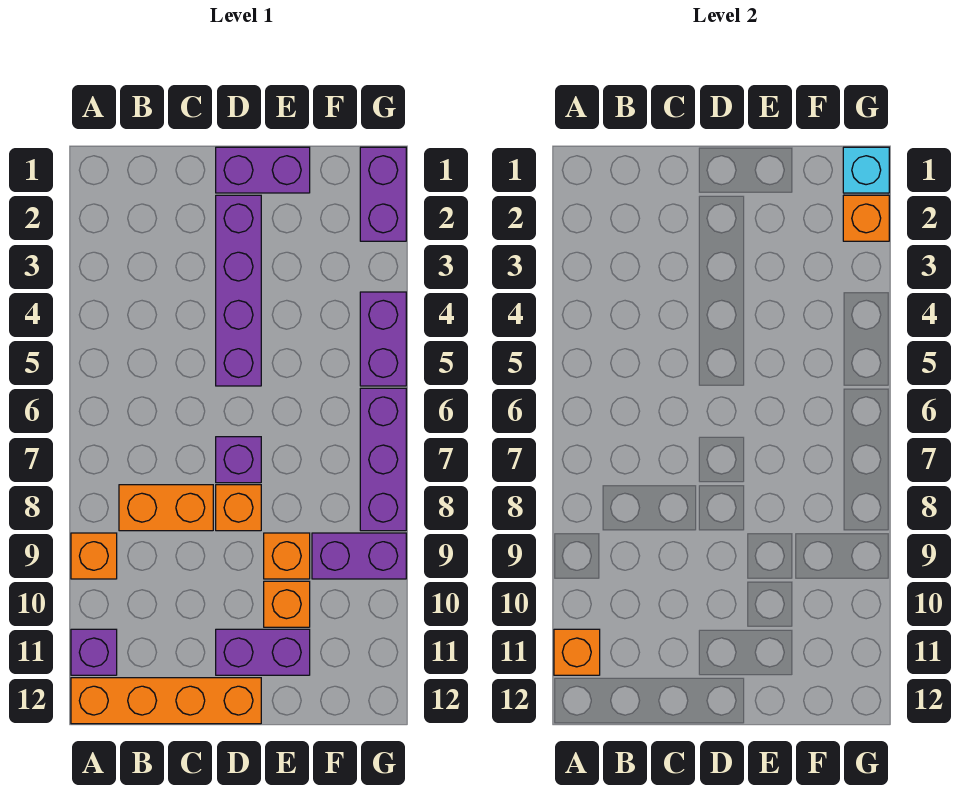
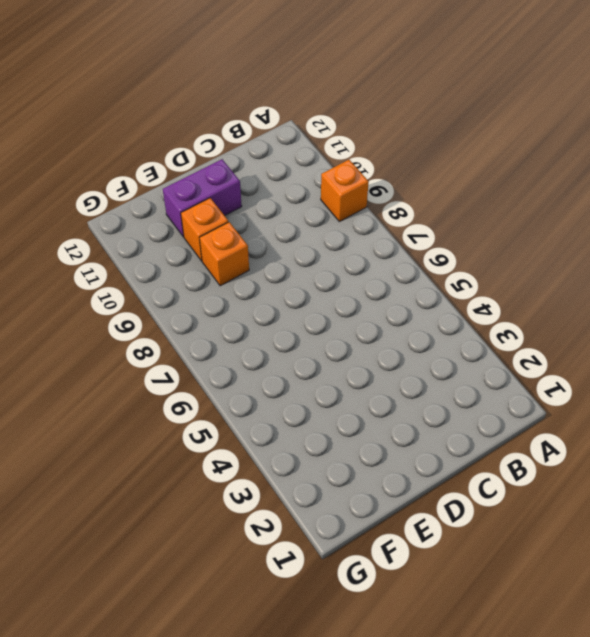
none -> purple brick A11 level 1
none -> orange brick A12:D12 level 1
none -> orange brick B8:C8 level 1

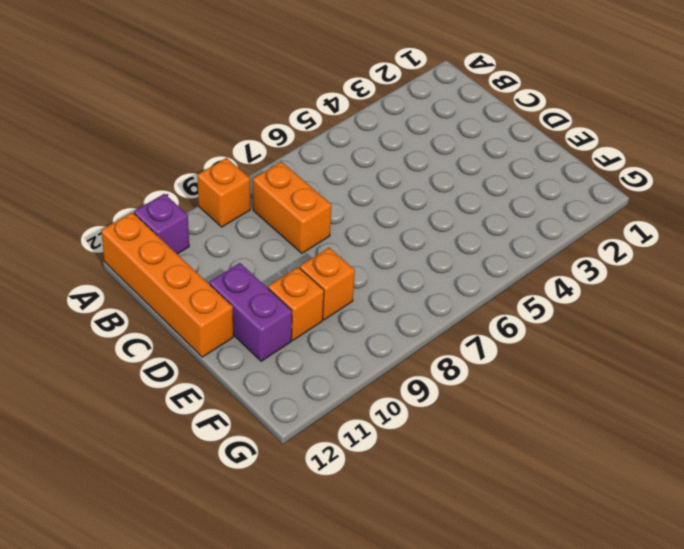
none -> purple brick D1:E1 level 1
none -> purple brick D2:D5 level 1
none -> purple brick D7 level 1

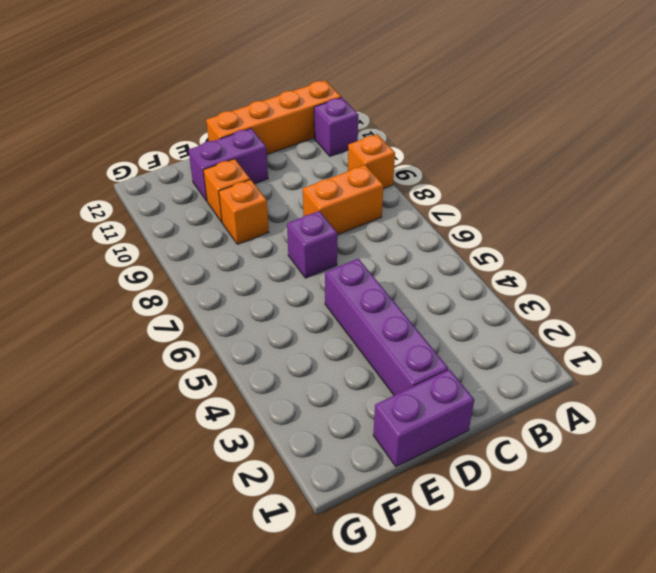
none -> orange brick D8 level 1
none -> purple brick F9:G9 level 1
none -> purple brick G1:G2 level 1

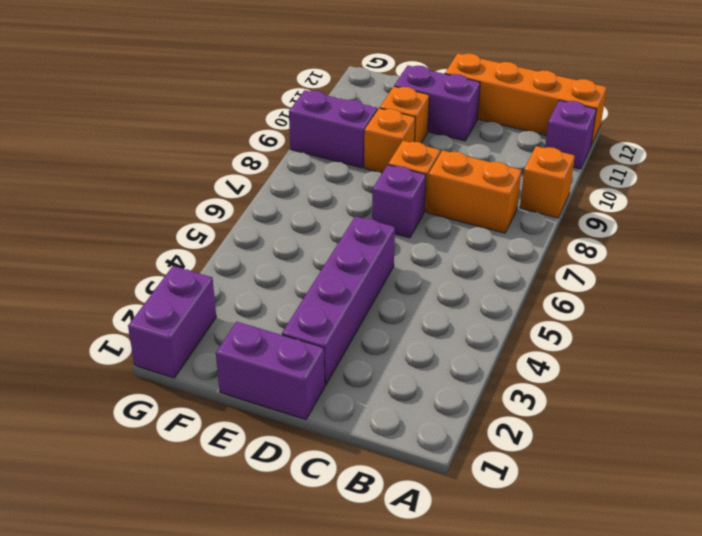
none -> purple brick G4:G5 level 1
none -> purple brick G6:G8 level 1
none -> orange brick A11 level 2

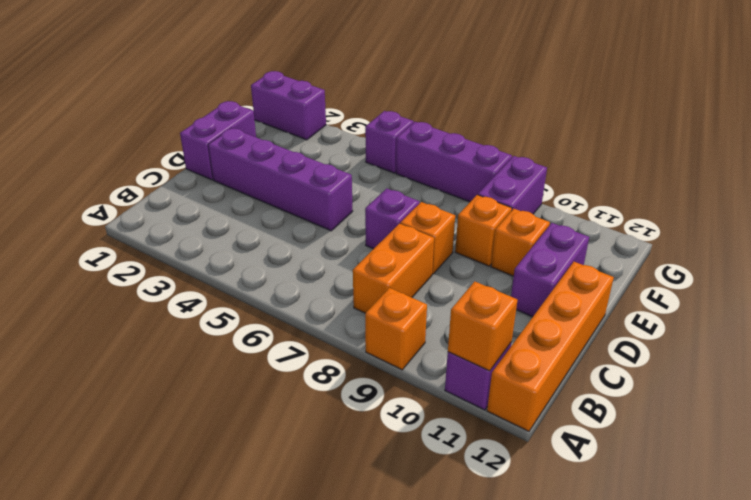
purple brick G5 level 1 -> purple brick G4:G5 level 1
none -> cyan brick G1 level 2
none -> orange brick G2 level 2

